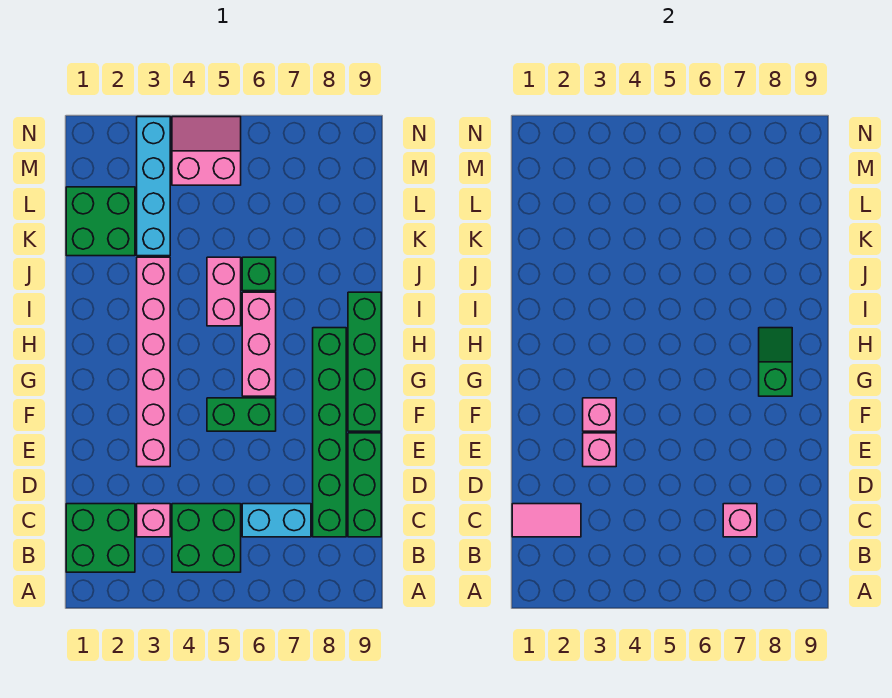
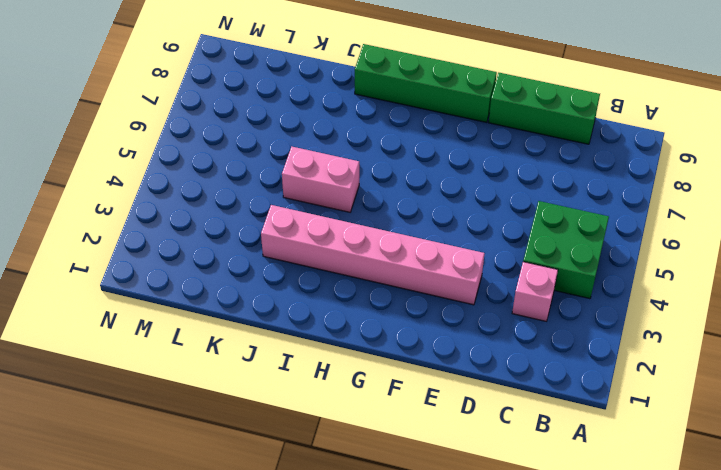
none -> green brick B1:C2 level 1
none -> cyan brick C6:C7 level 1
none -> green brick C8:H8 level 1

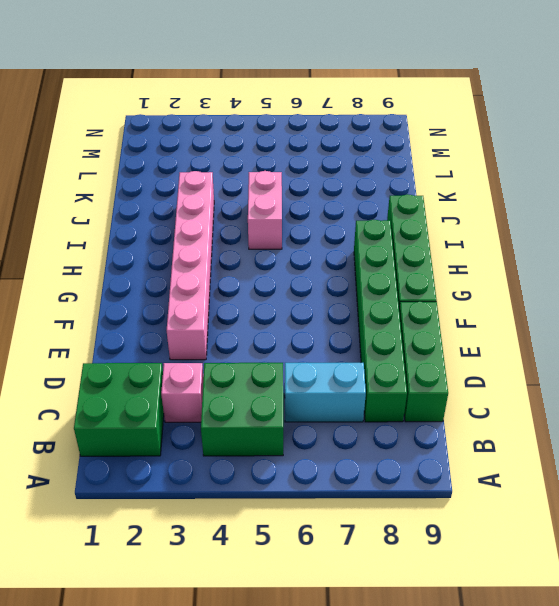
none -> green brick F5:F6 level 1
none -> pink brick G6:I6 level 1
none -> green brick J6 level 1

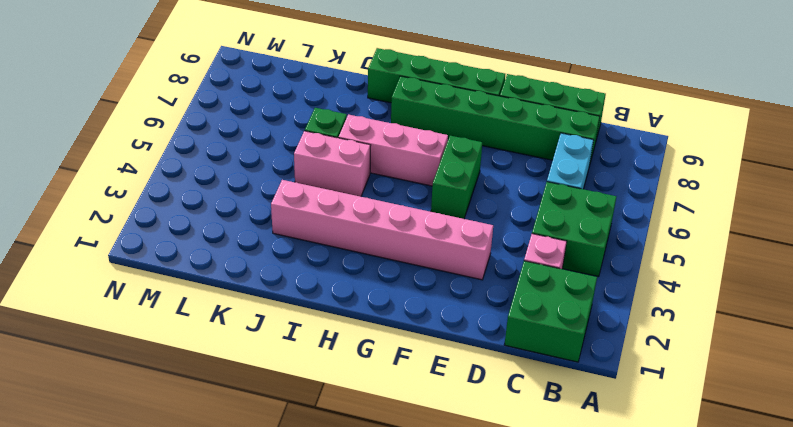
none -> green brick K1:L2 level 1
none -> cyan brick K3:N3 level 1
none -> pink slope M4:N5 level 1 top M

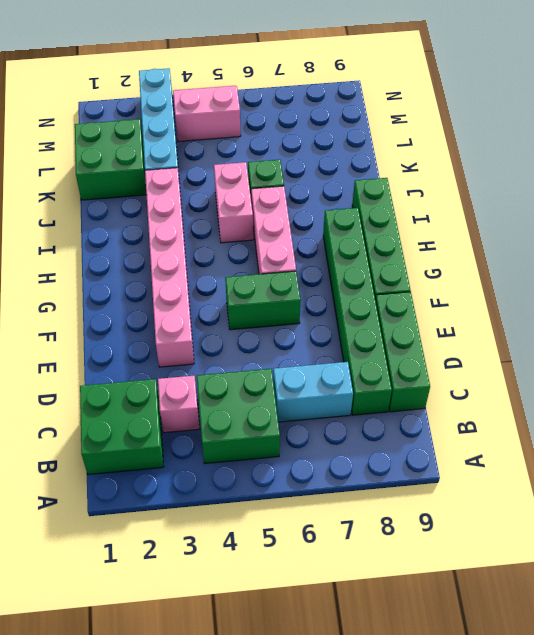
none -> pink tile C1:C2 level 2
none -> pink brick C7 level 2
none -> pink brick E3 level 2

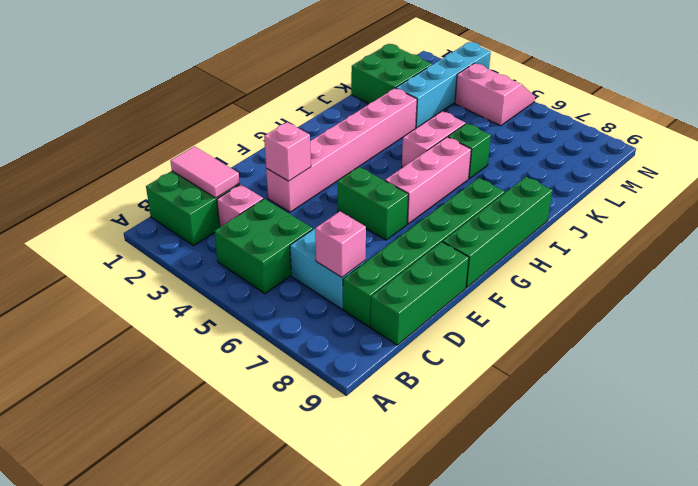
none -> pink brick F3 level 2
none -> green slope G8:H8 level 2 top G

